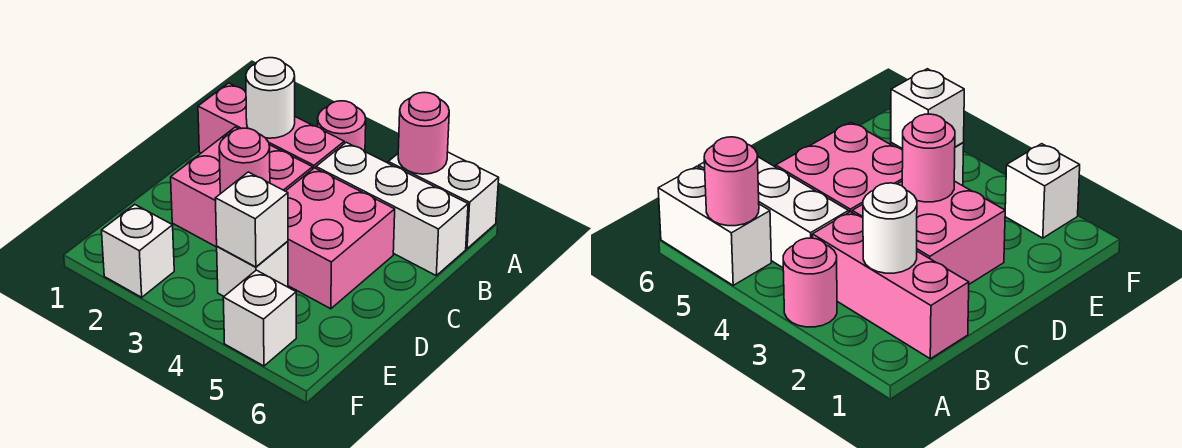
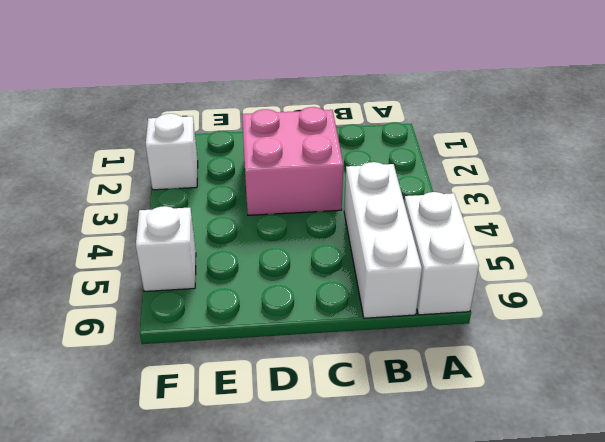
none -> pink round brick A3 level 1
none -> pink brick B1:B3 level 1
none -> pink brick C4:D5 level 1

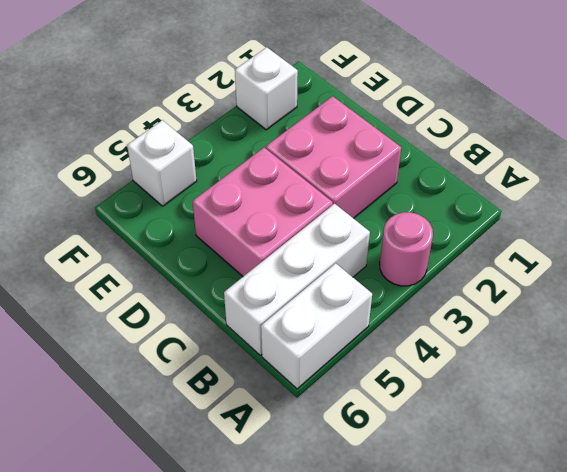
none -> pink brick B1:B3 level 1
none -> white brick E4 level 1
none -> pink round brick A5 level 2

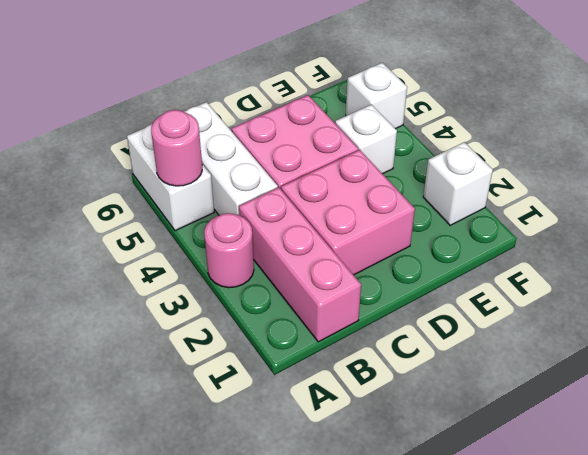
none -> white round brick B2 level 2
none -> pink round brick D3 level 2
none -> white brick E4 level 2

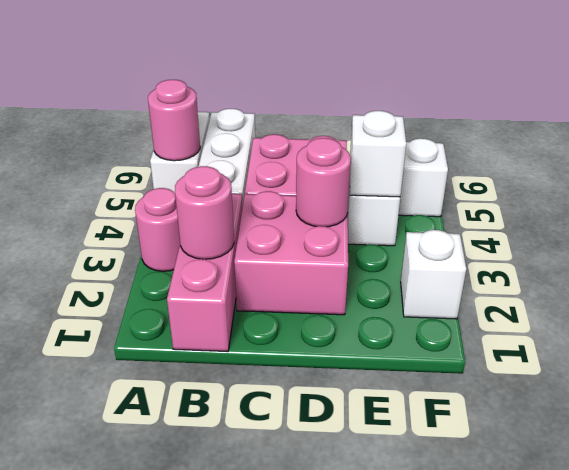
pink round brick B2 level 2 -> white round brick B2 level 2

